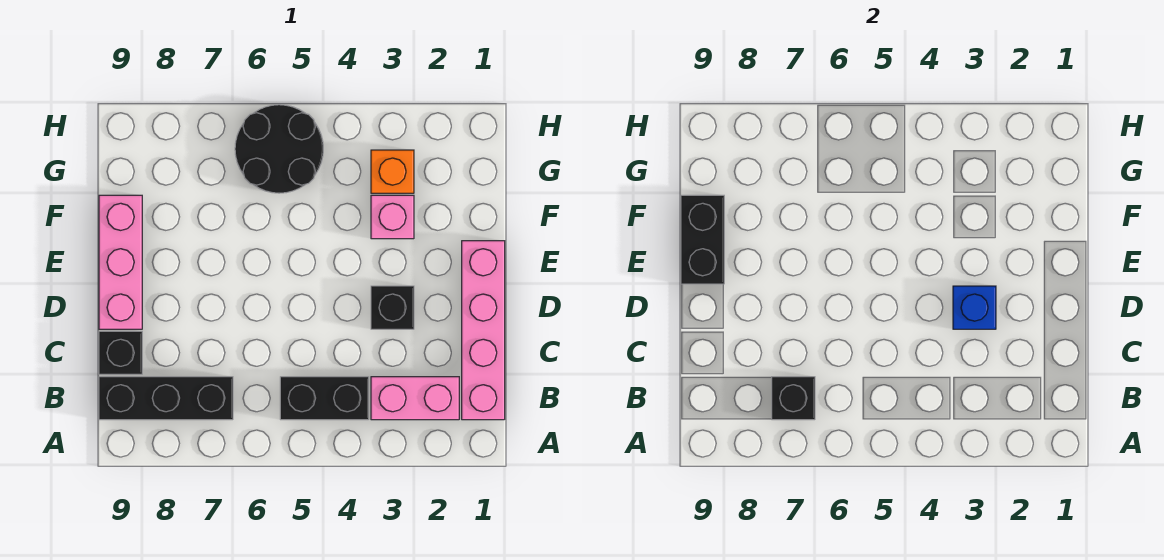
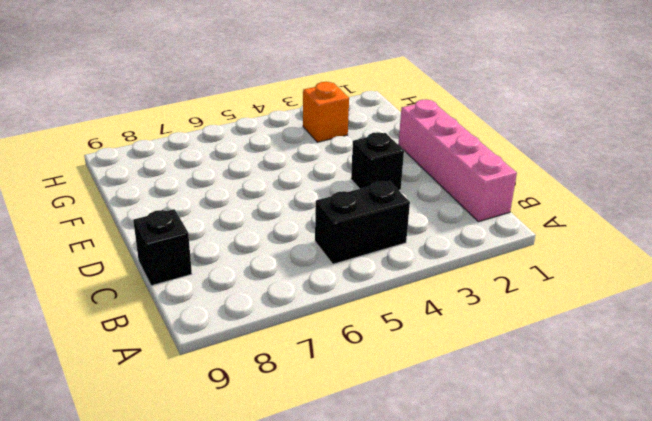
none -> pink brick B2:B3 level 1
none -> black brick B7:B9 level 1
none -> pink brick D9:F9 level 1

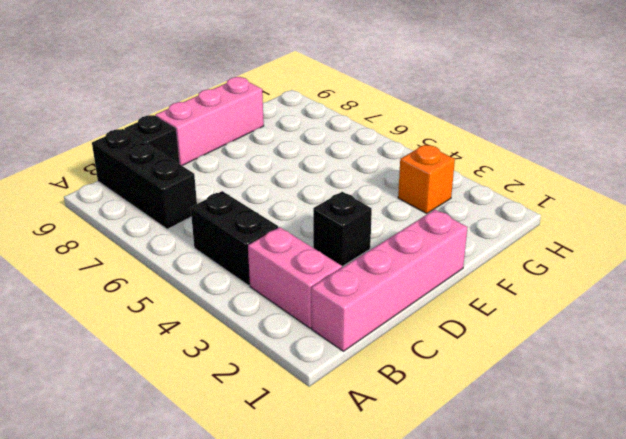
none -> pink brick F3 level 1
none -> black round brick G5:H6 level 1
none -> black brick B7 level 2

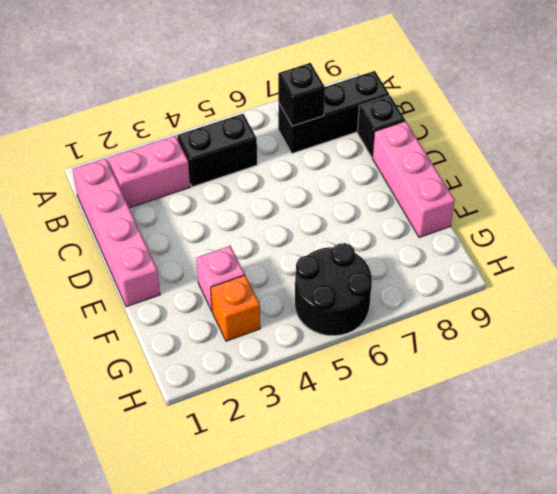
none -> black brick D3 level 1
none -> blue brick D3 level 2
none -> black brick E9:F9 level 2

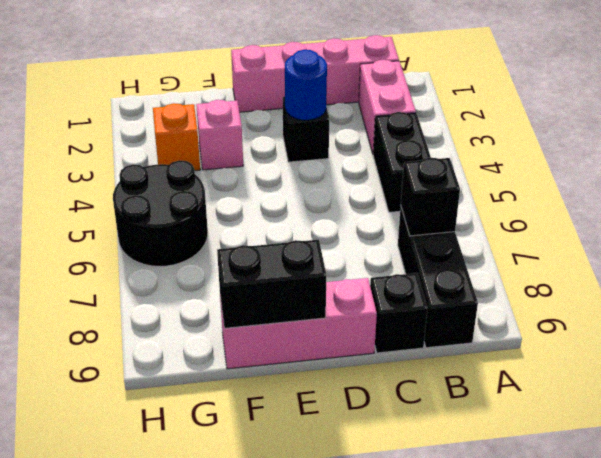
blue round brick D3 level 2 -> blue brick D3 level 2

